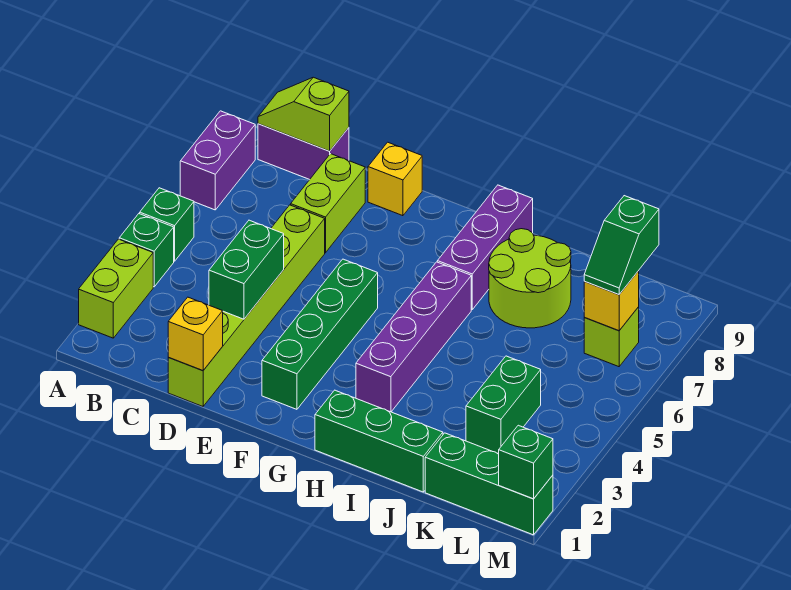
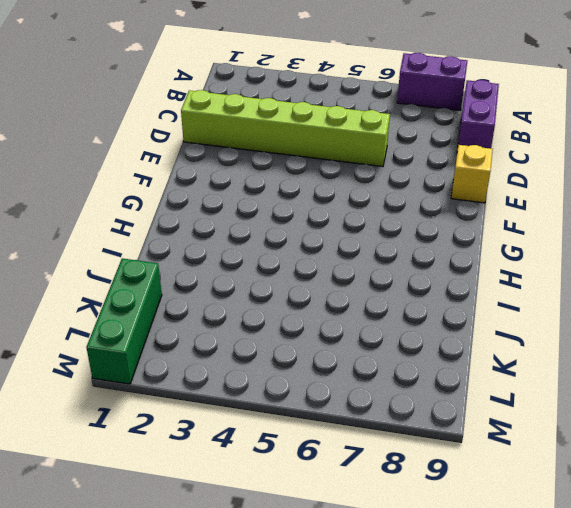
none -> lime brick A2:A3 level 1
none -> green brick A4 level 1
none -> green brick A5 level 1

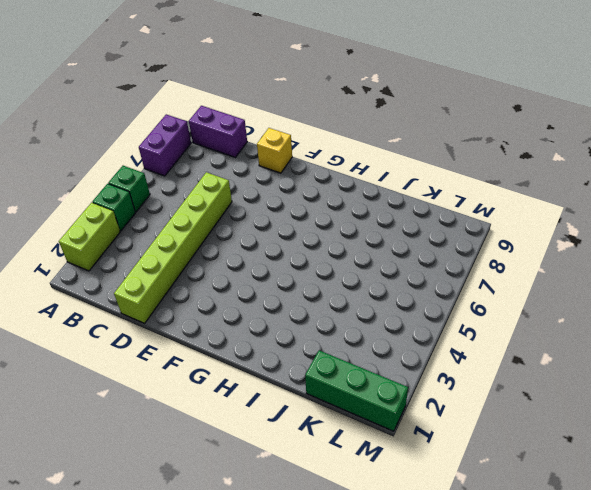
none -> lime brick D7:D8 level 1
none -> green brick F2:F5 level 1
none -> green brick H1:J1 level 1

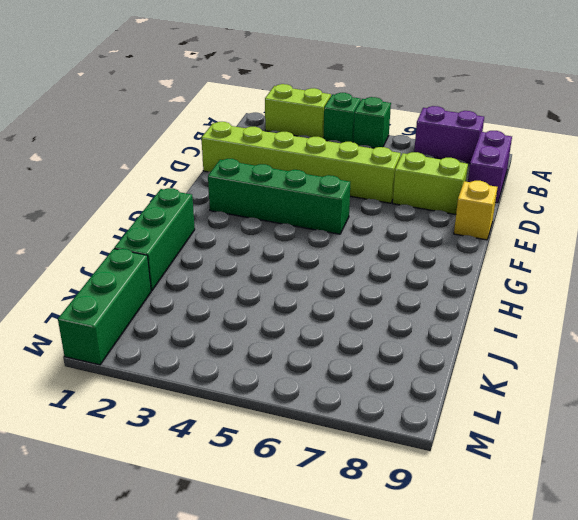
none -> purple brick H3:H6 level 1
none -> purple brick H7:H9 level 1
none -> lime round brick I7:J8 level 1

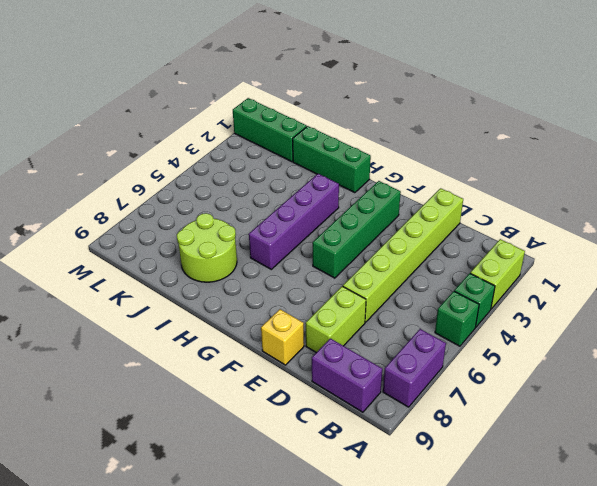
none -> purple brick H7:H9 level 1
none -> green brick K3:K4 level 1
none -> lime brick L7 level 1

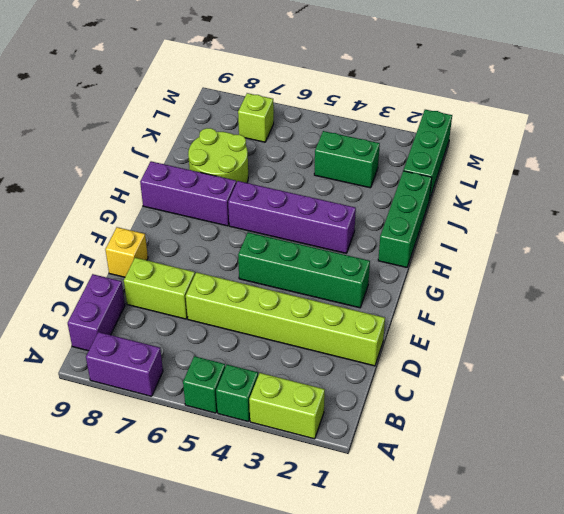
none -> lime slope B9:C9 level 2 top C
none -> yellow brick D1 level 2
none -> green brick D3:D4 level 2

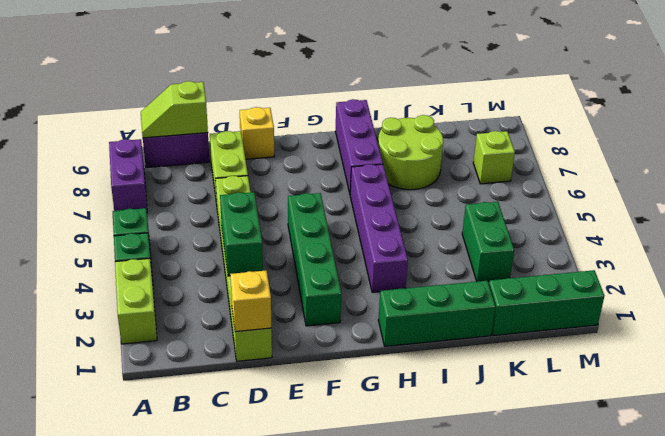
none -> yellow brick L7 level 2
none -> green brick M1 level 2
none -> green slope L7:L8 level 3 top 8

